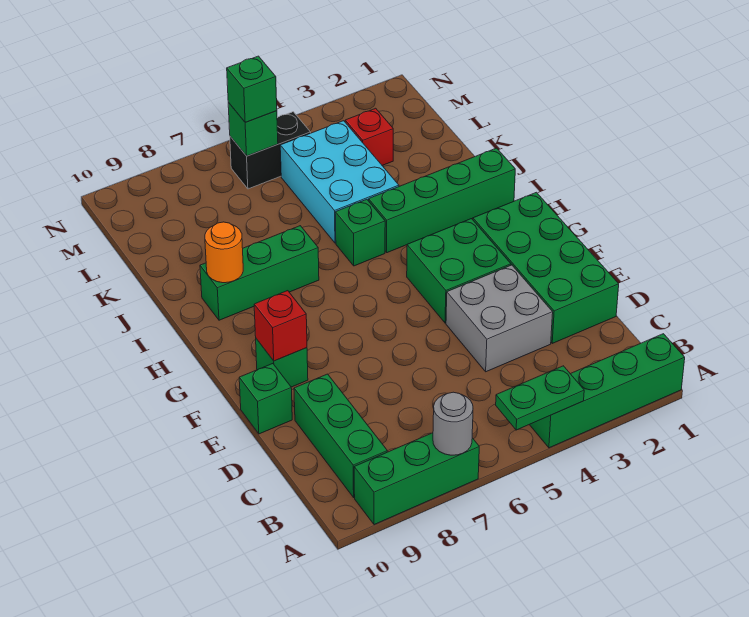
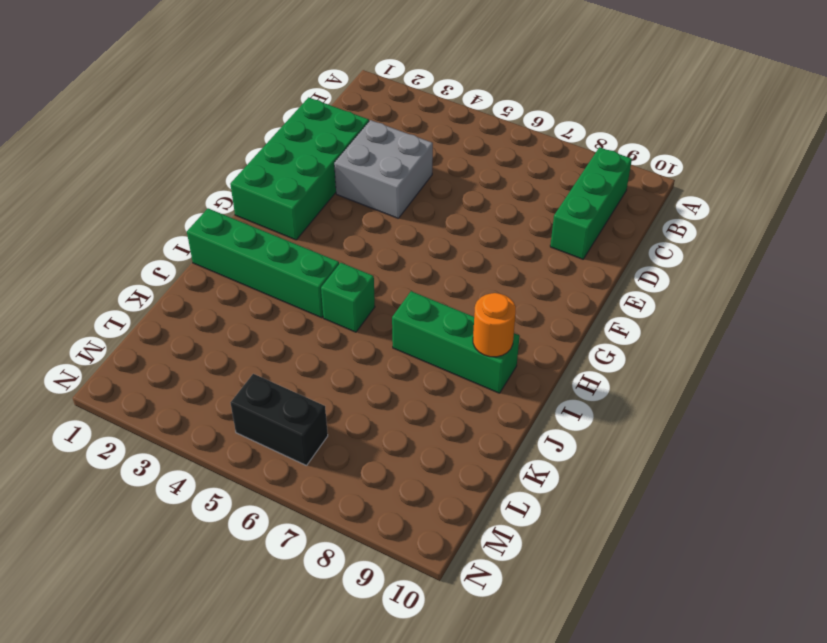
none -> green brick A1:A4 level 1
none -> green brick A7:A9 level 1
none -> green brick E10 level 1

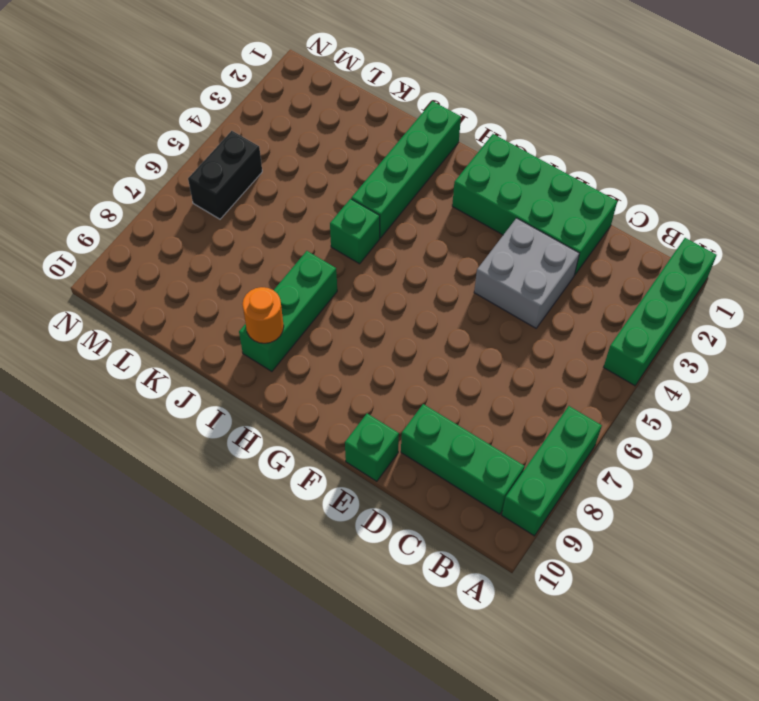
none -> green brick F3:G4 level 1
none -> green brick F9 level 1
none -> cyan brick J4:L5 level 1

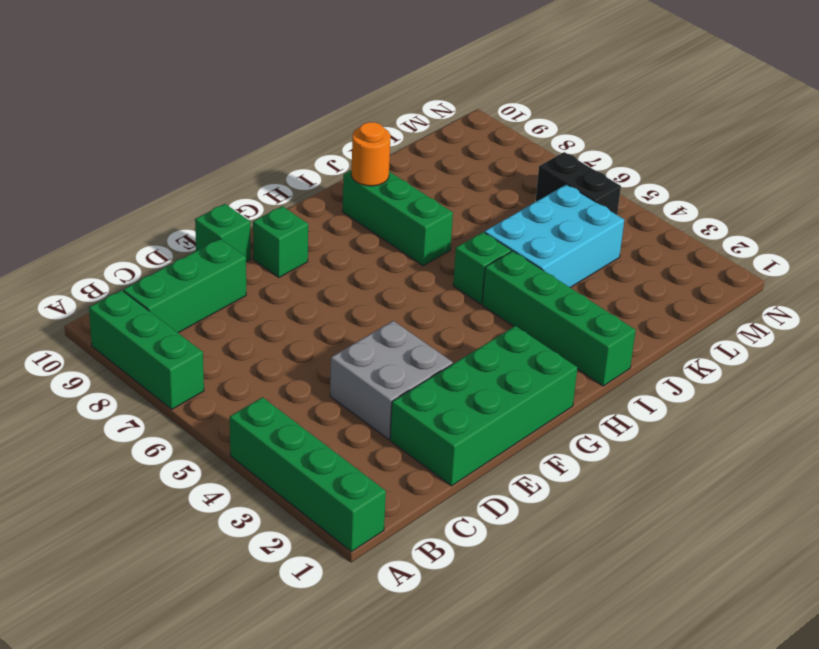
none -> green brick F3:G4 level 1
none -> red brick L3 level 1
none -> green plate A4:A5 level 2

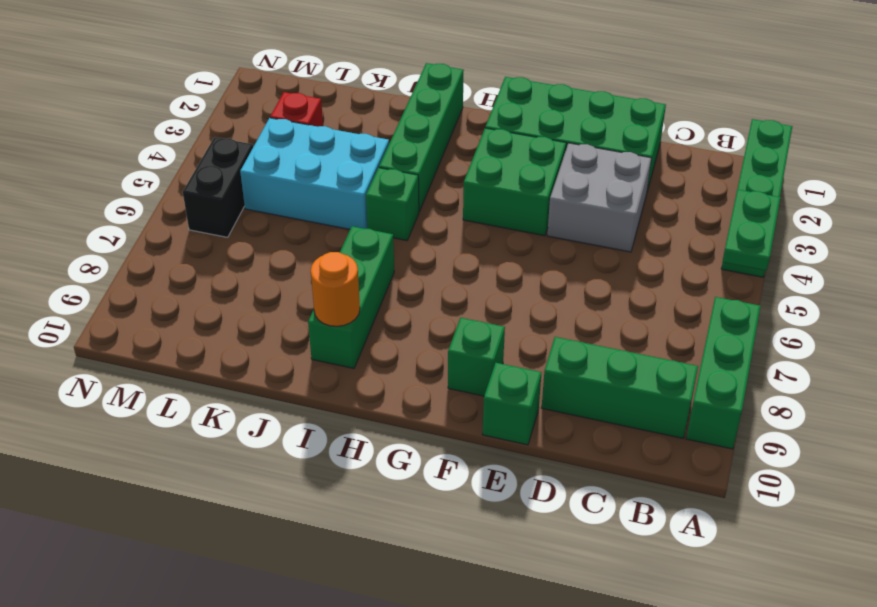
none -> grey round brick A7 level 2
none -> red brick F9 level 2
none -> green brick M6 level 2

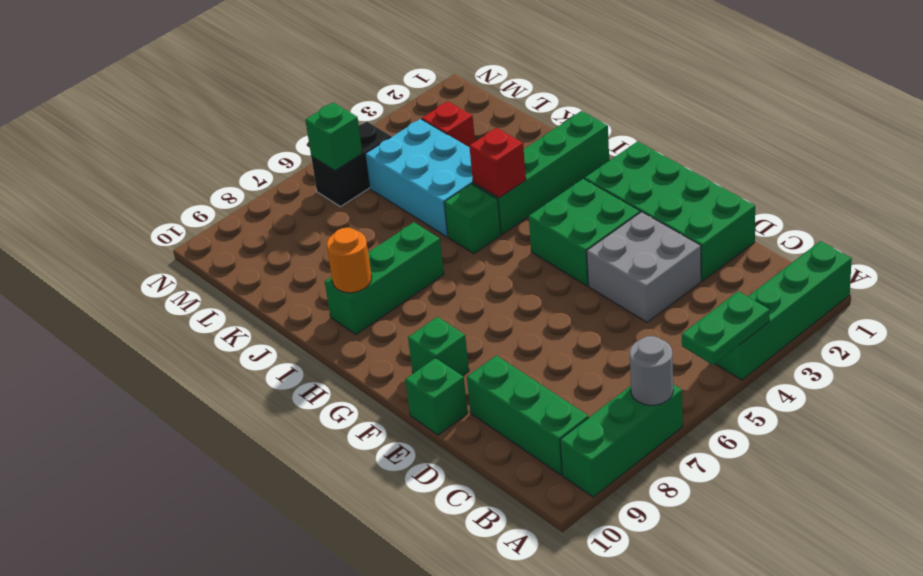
red brick I4 level 2 -> red brick F9 level 2
none -> green brick M6 level 3

